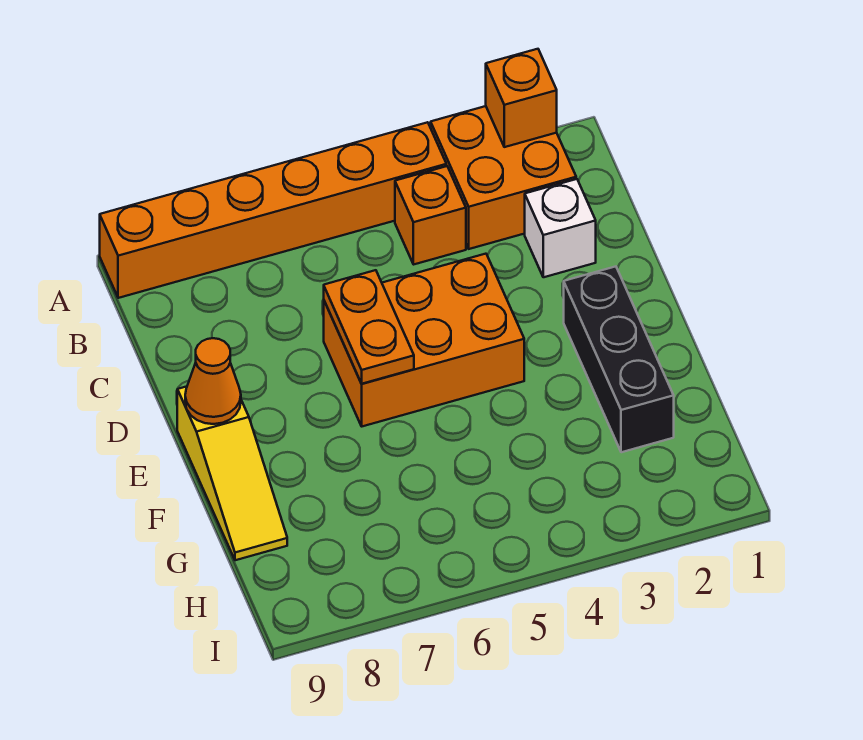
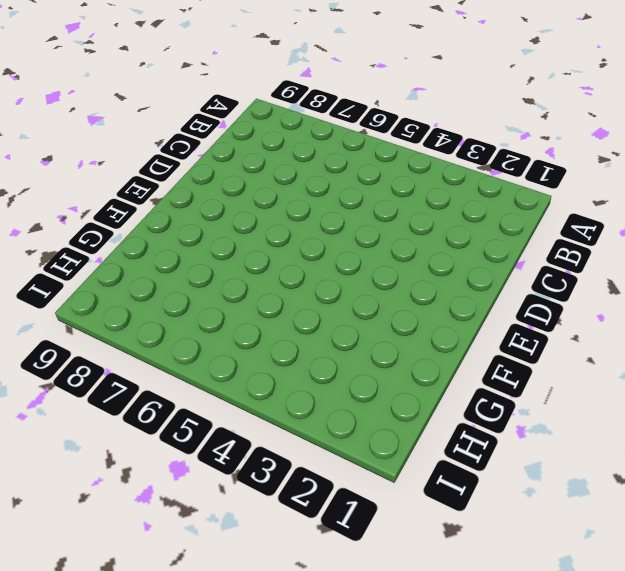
none -> orange brick A2:B3 level 1
none -> orange brick A4:A9 level 1

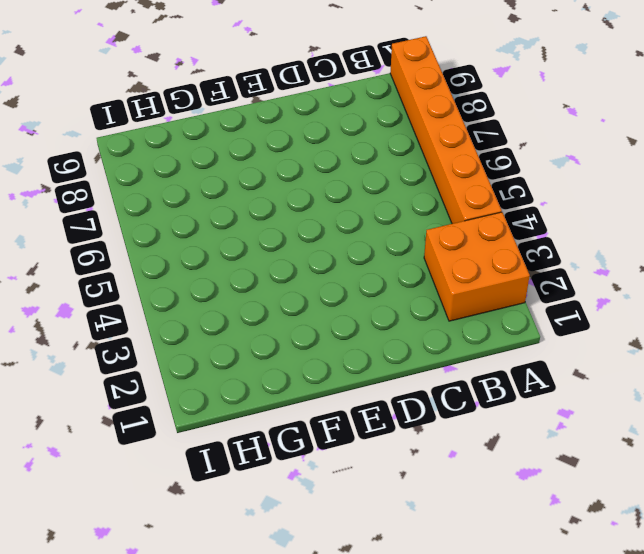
none -> orange brick B4 level 1
none -> white brick C2 level 1

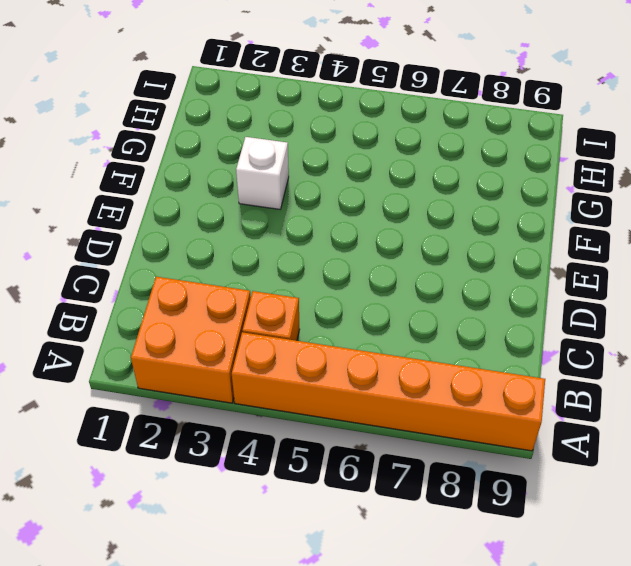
white brick F3 level 1 -> white brick C2 level 1
none -> orange brick D4:E6 level 1
none -> black brick E2:G2 level 1

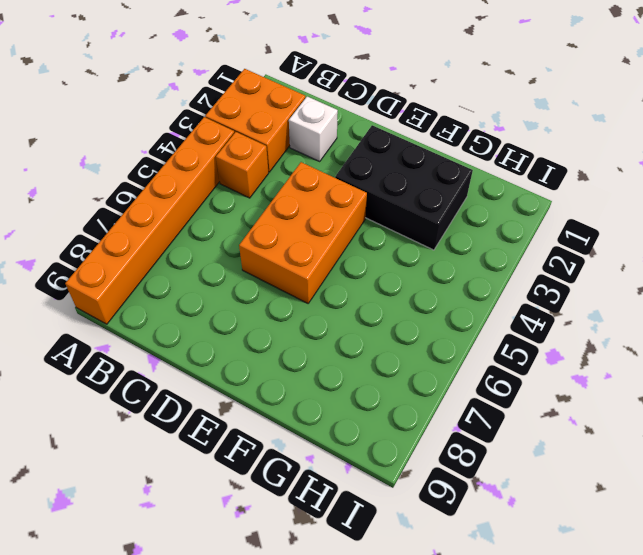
black brick E2:G3 level 1 -> black brick E2:G2 level 1
none -> yellow slope E9:G9 level 1 top E
none -> orange brick A2 level 2

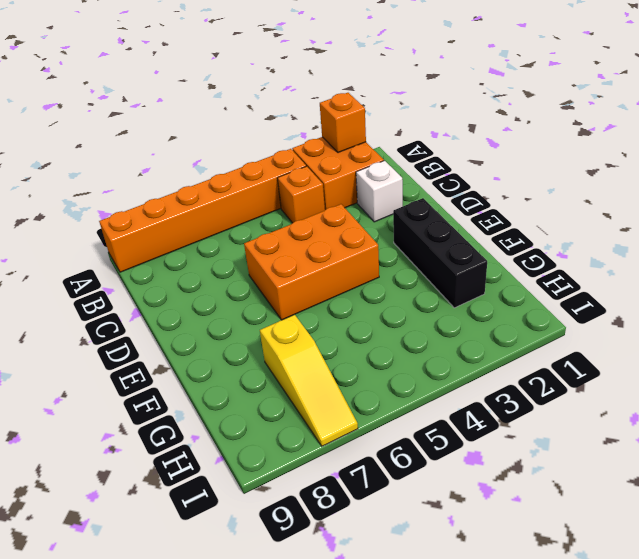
yellow slope G7:I7 level 1 top G -> yellow slope E9:G9 level 1 top E
none -> orange plate D6:E6 level 2
none -> orange cone E9 level 2

